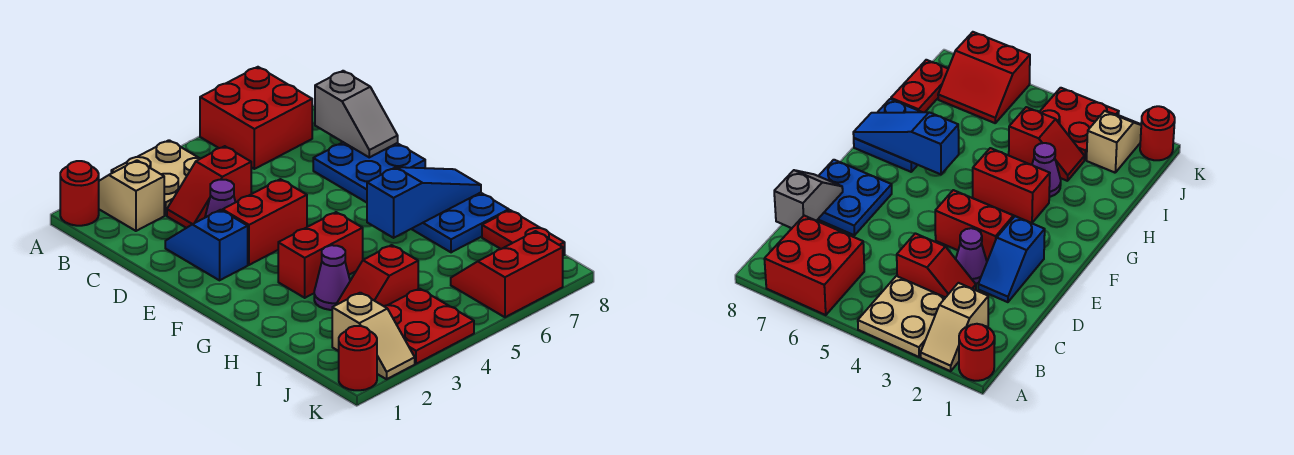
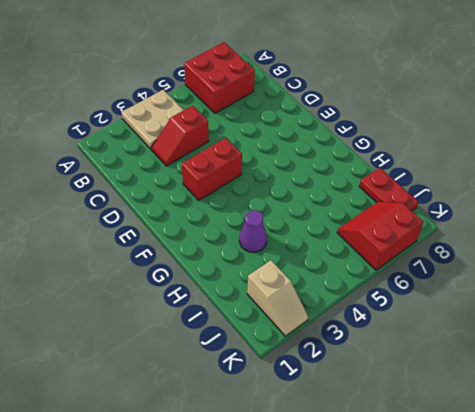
none -> red round brick A1 level 1
none -> tan slope A2:B2 level 1 top B
none -> blue slope D2:E2 level 1 top E

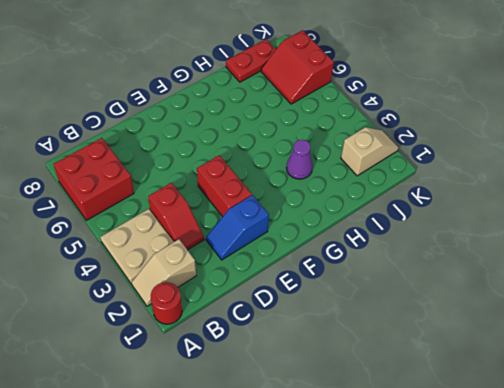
none -> purple cone D3 level 1
none -> blue plate D7:E8 level 1
none -> red brick G3:G4 level 1

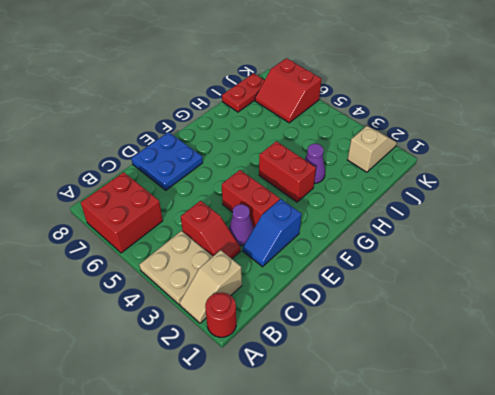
none -> blue plate G7:H8 level 1
none -> red slope I3:I4 level 1 top 4
none -> red plate J3:K4 level 1

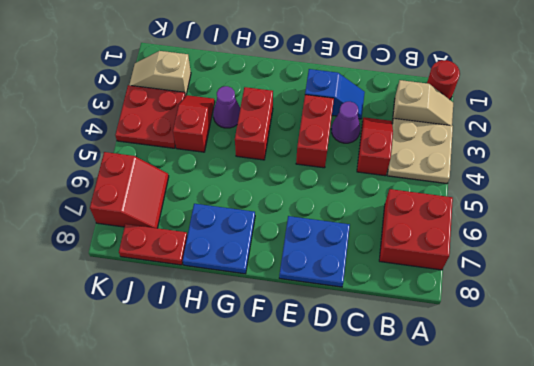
none -> red round brick K1 level 1
none -> grey slope C8:D8 level 2 top C
none -> blue slope G6:G8 level 2 top 6

